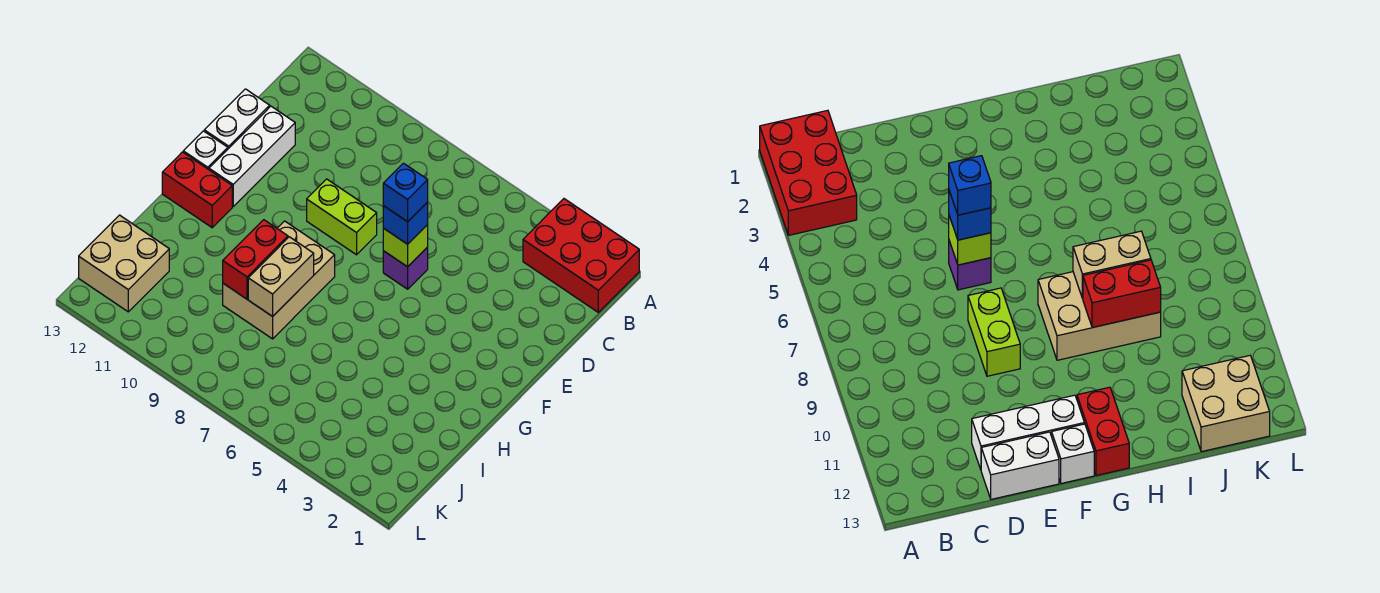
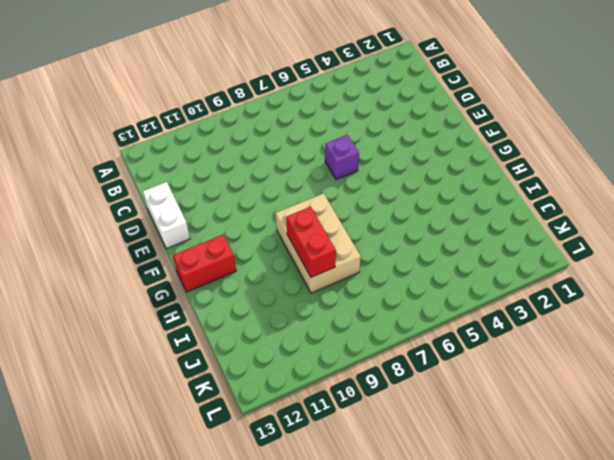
none -> red brick A1:B3 level 1
none -> white brick D12:F12 level 1
none -> lime brick E8:E9 level 1

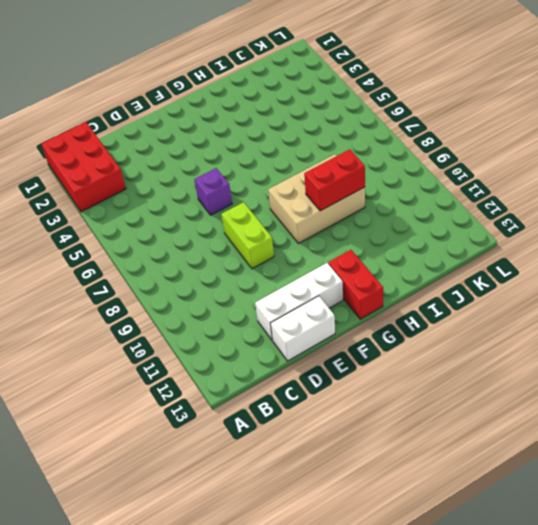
none -> white brick F13 level 1
none -> tan brick J12:K13 level 1
none -> lime brick E6 level 2

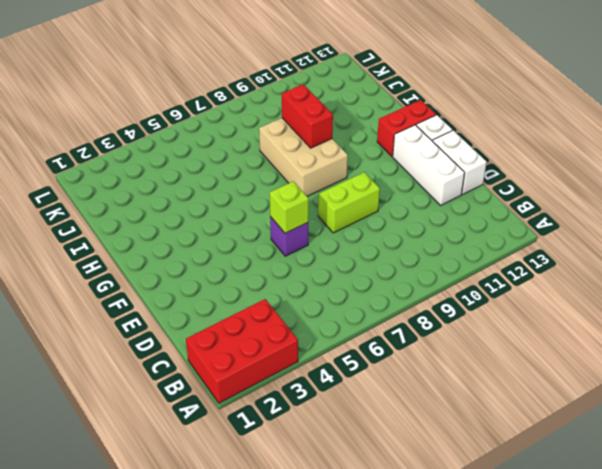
none -> tan brick J12:K13 level 1
none -> tan brick H8:I8 level 2
none -> blue brick E6 level 3

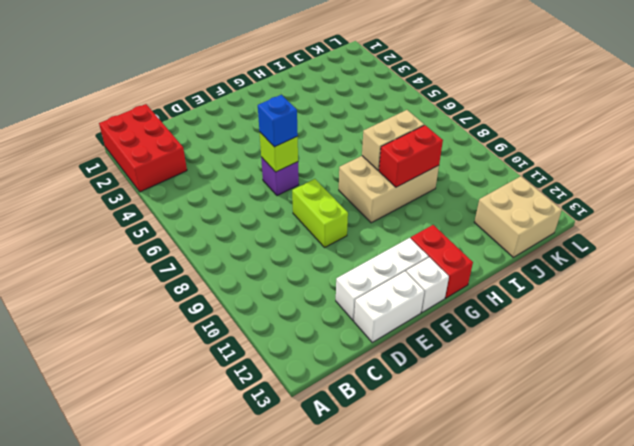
none -> blue brick E6 level 4

